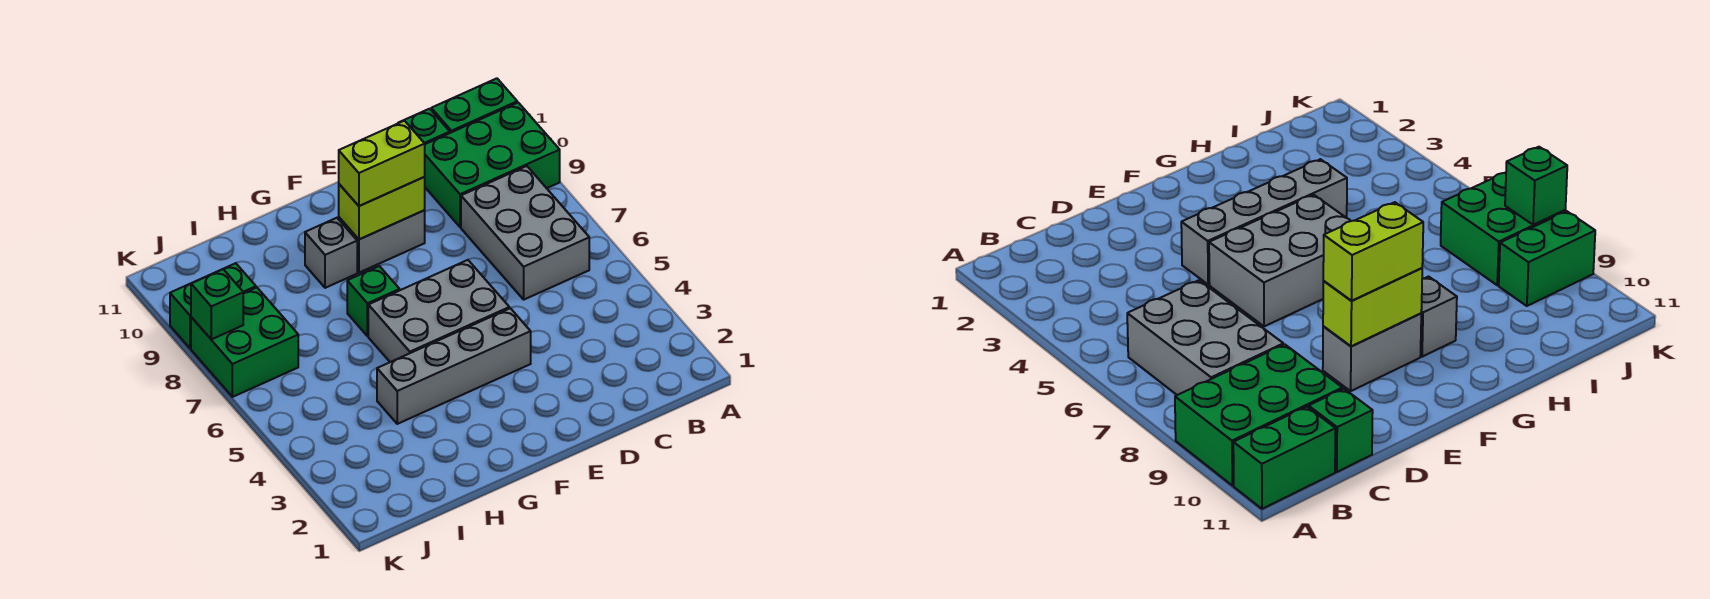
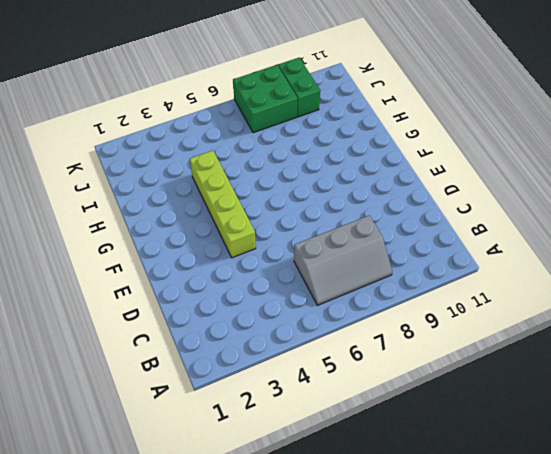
grey slope B6:C8 level 1 top C -> grey brick B6:C8 level 1
lime brick E4:H4 level 1 -> grey brick E4:H4 level 1
none -> green brick A9:C10 level 1
none -> green brick A11:B11 level 1
none -> green brick C11 level 1

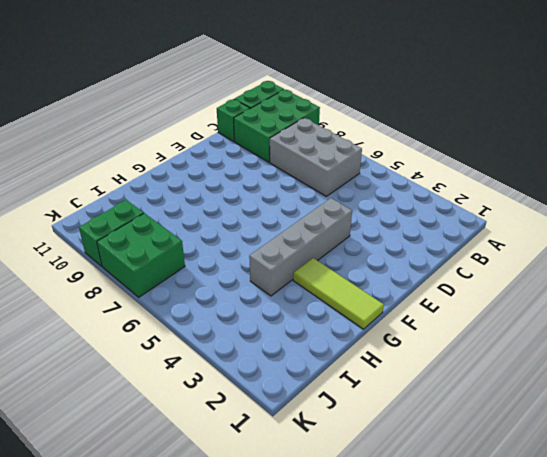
lime tile G1:G3 level 1 -> none
none -> grey brick E5:G6 level 1
none -> grey brick E9:F9 level 1
none -> green brick G7 level 1

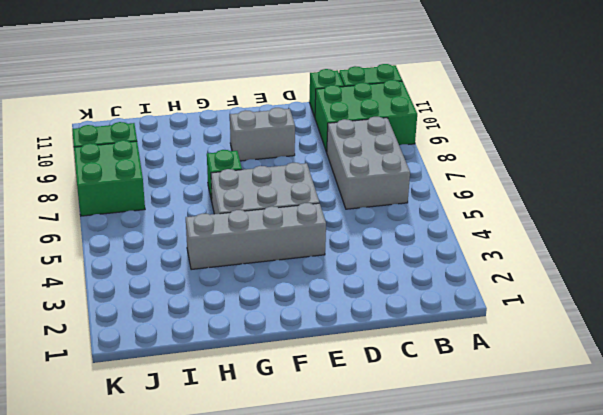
none -> grey brick G9 level 1
none -> lime brick E9:F9 level 2
none -> green brick K8 level 2

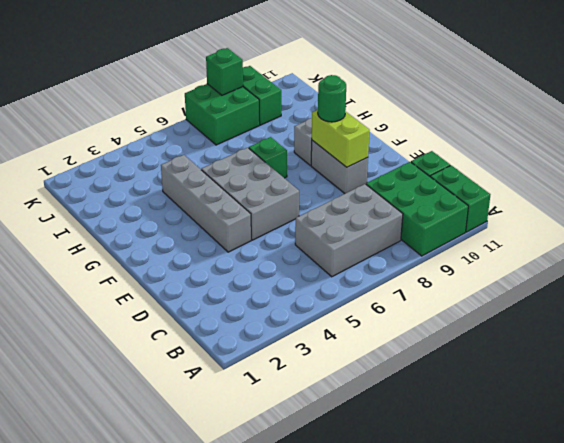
green round brick F9 level 3 -> lime brick E9:F9 level 3

